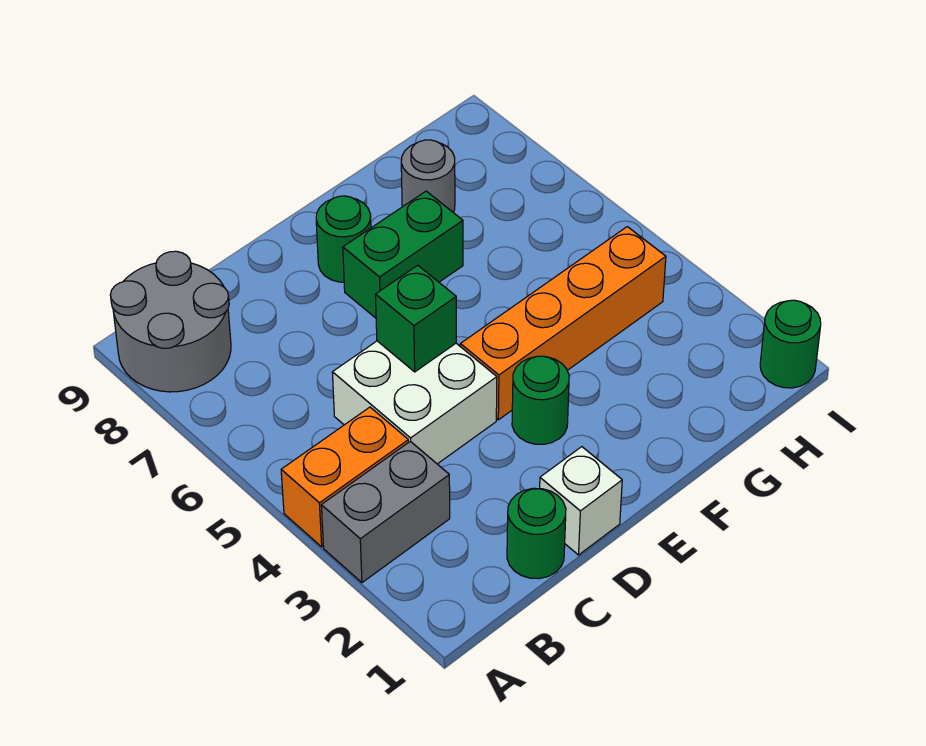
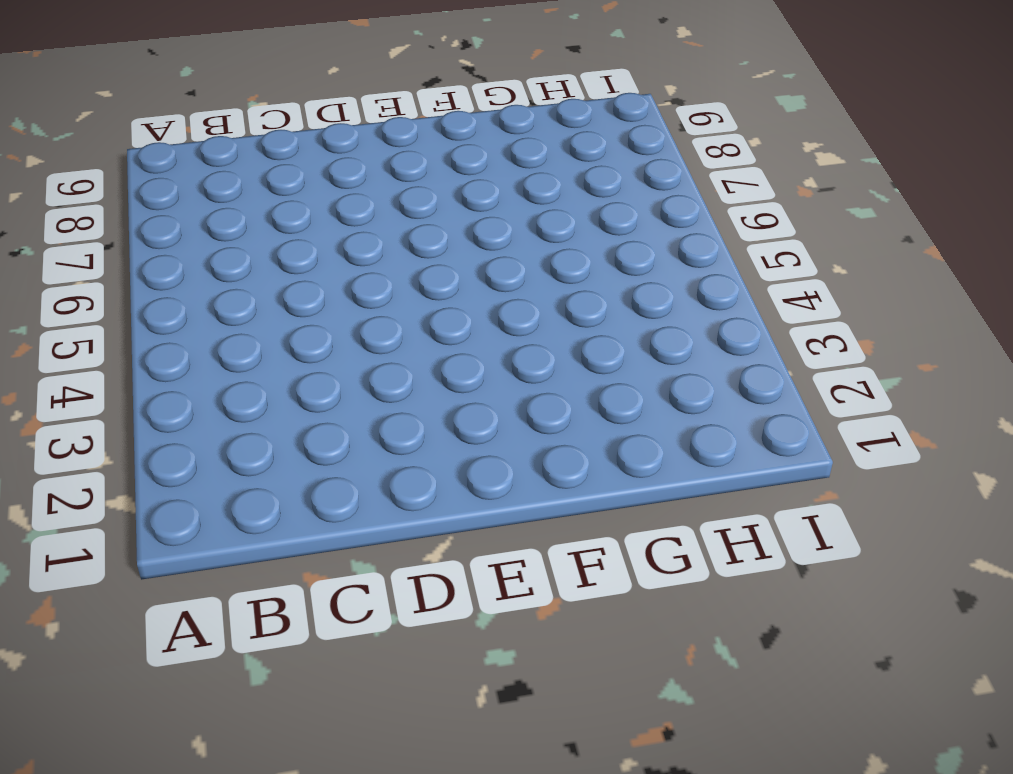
none -> grey brick A3:B3 level 1
none -> orange brick A4:B4 level 1
none -> grey round brick A8:B9 level 1

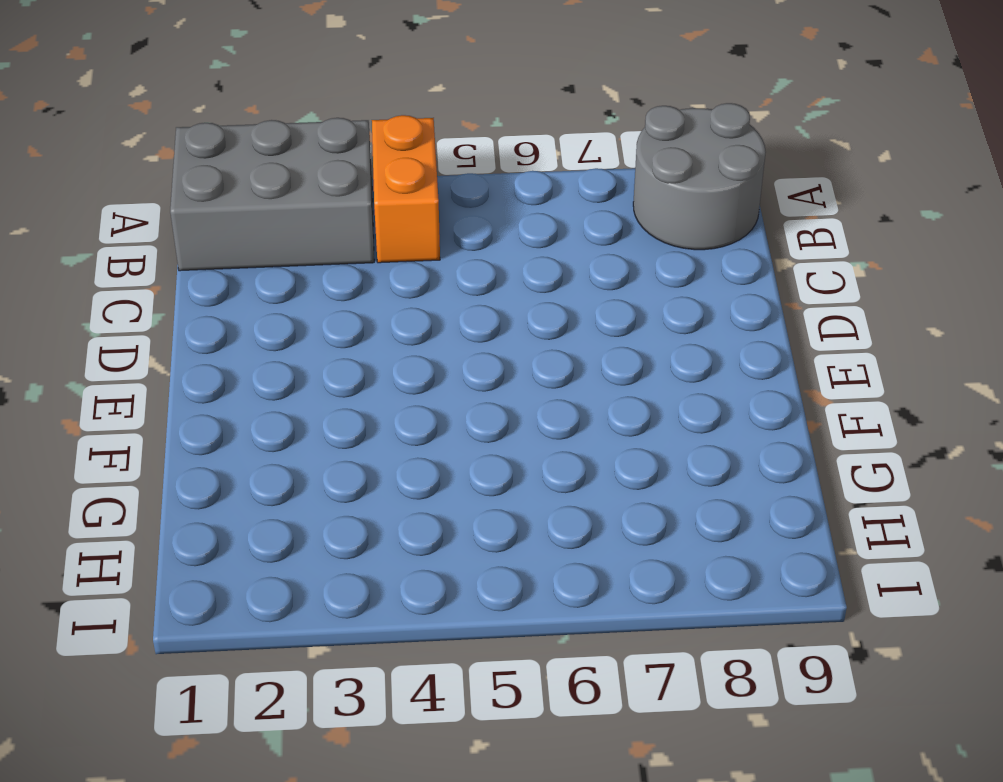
grey brick A1:B3 level 1 -> grey brick A3:B3 level 1
none -> green round brick C1 level 1
none -> white brick C4:D5 level 1
none -> white brick D1 level 1

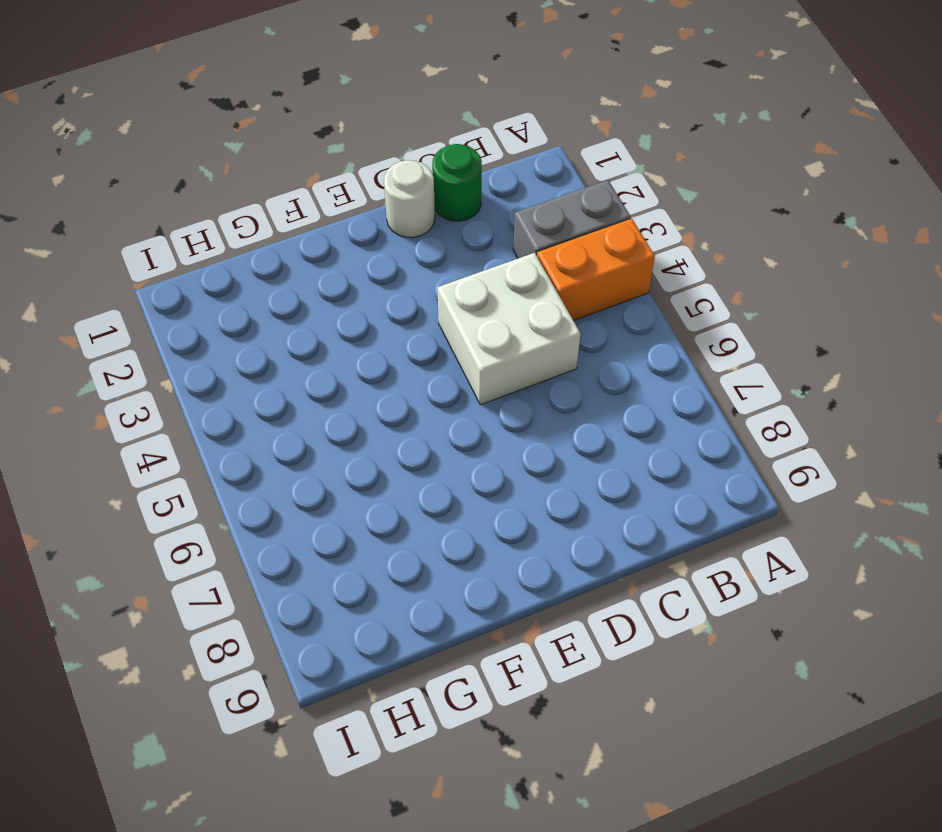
white round brick D1 level 1 -> white brick D1 level 1
none -> grey round brick A8:B9 level 1
none -> green round brick E3 level 1
none -> orange brick E4:H4 level 1

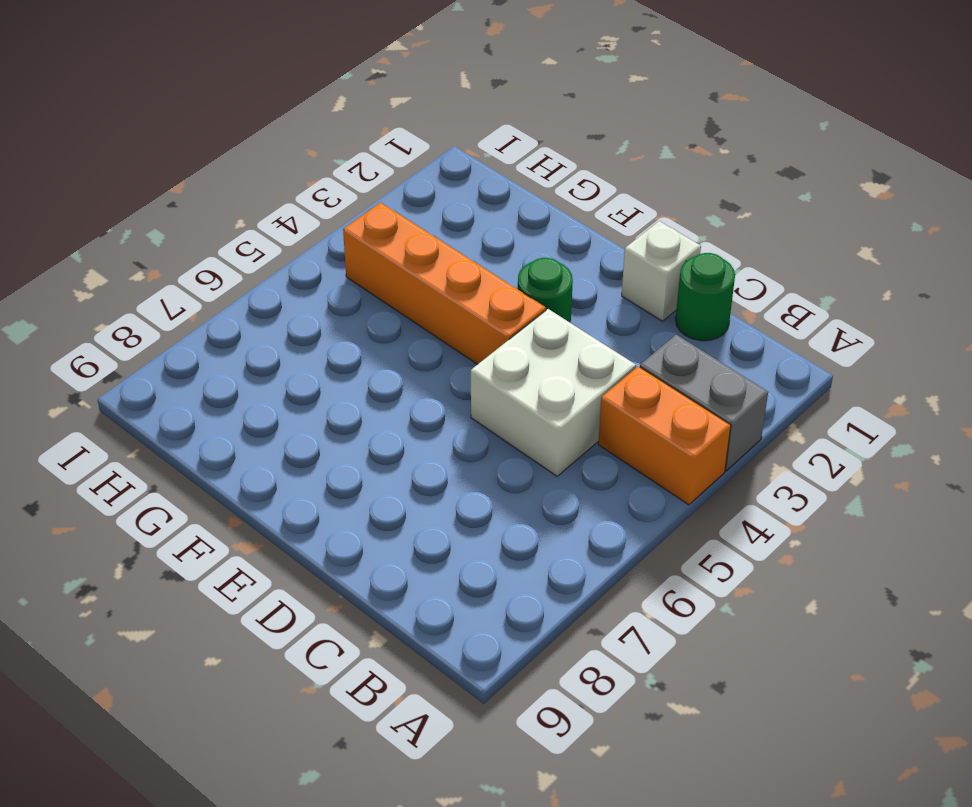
none -> grey round brick A8:B9 level 1
none -> green brick E7:F7 level 1
none -> green round brick E8 level 1

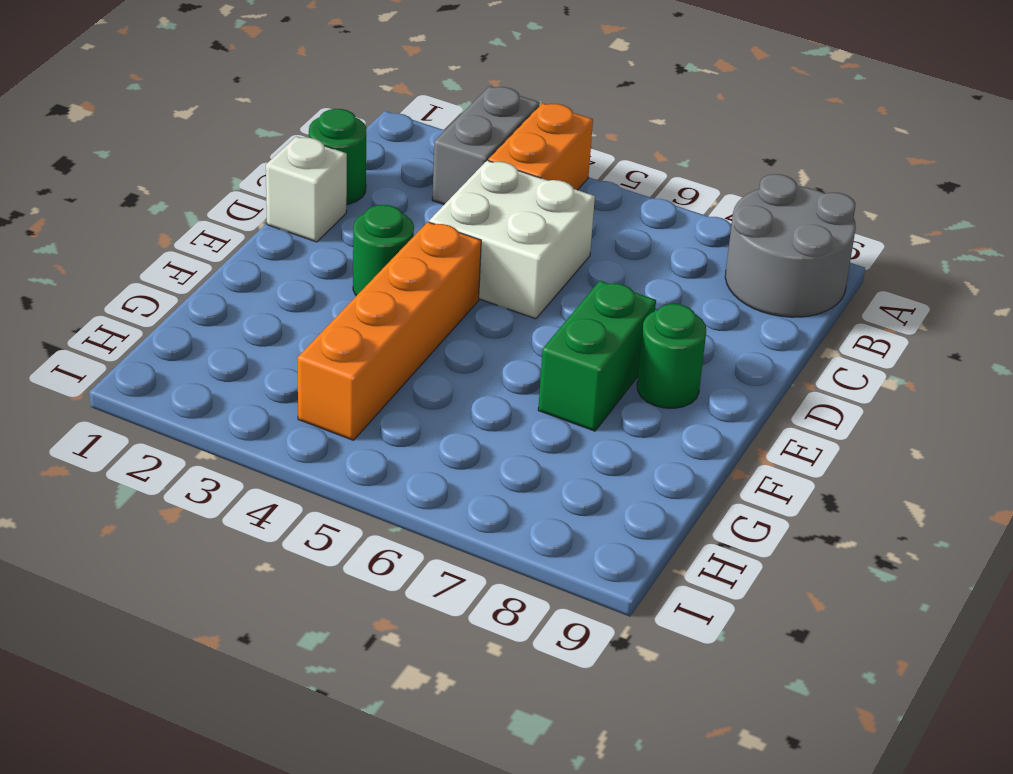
none -> grey round brick G8 level 1
none -> green round brick I1 level 1
none -> green brick D5 level 2

